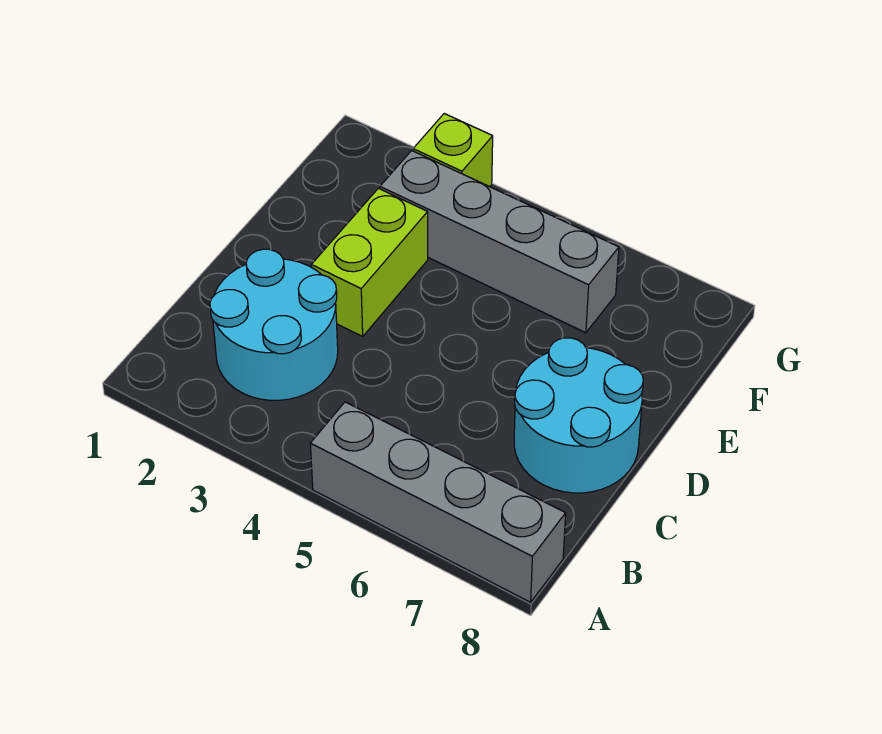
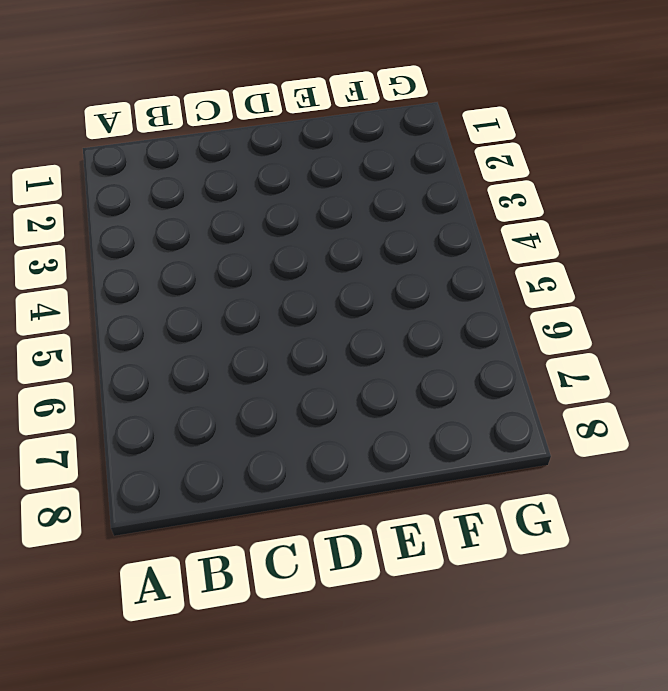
none -> grey brick A5:A8 level 1
none -> cyan round brick B2:C3 level 1

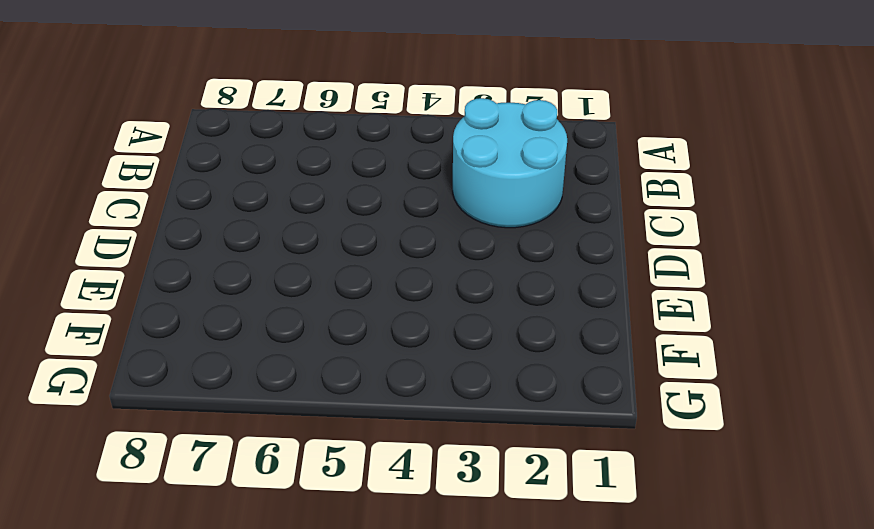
none -> grey brick A5:A8 level 1
none -> cyan round brick C7:D8 level 1

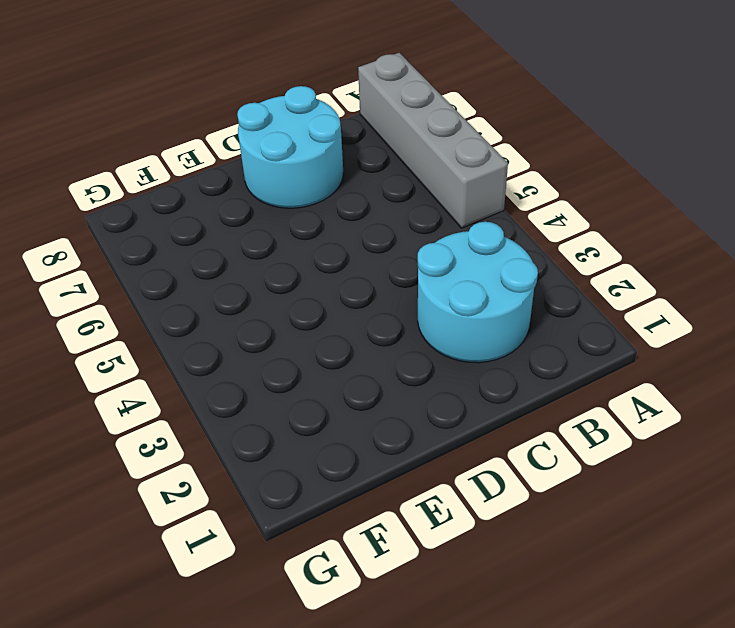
none -> lime brick D3:E3 level 1
none -> grey brick F3:F6 level 1

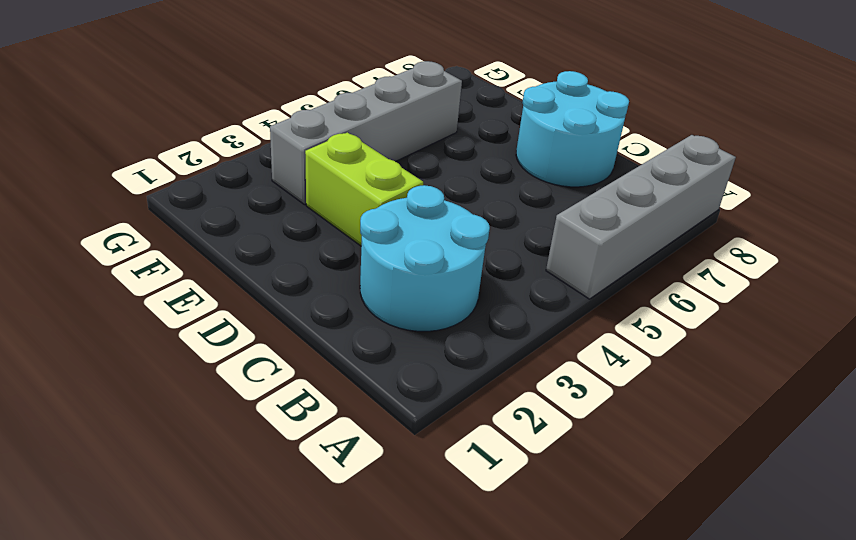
none -> lime brick G3 level 1

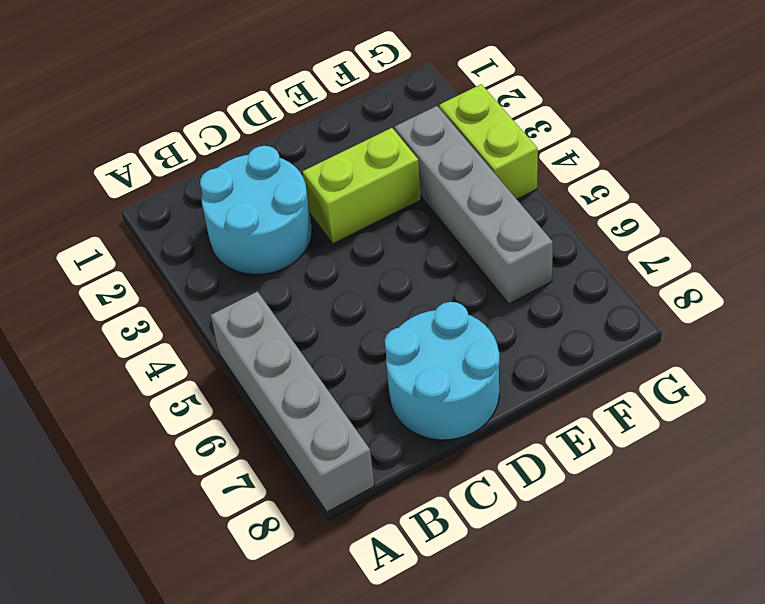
lime brick G3:G4 level 1 -> lime brick G3 level 1

